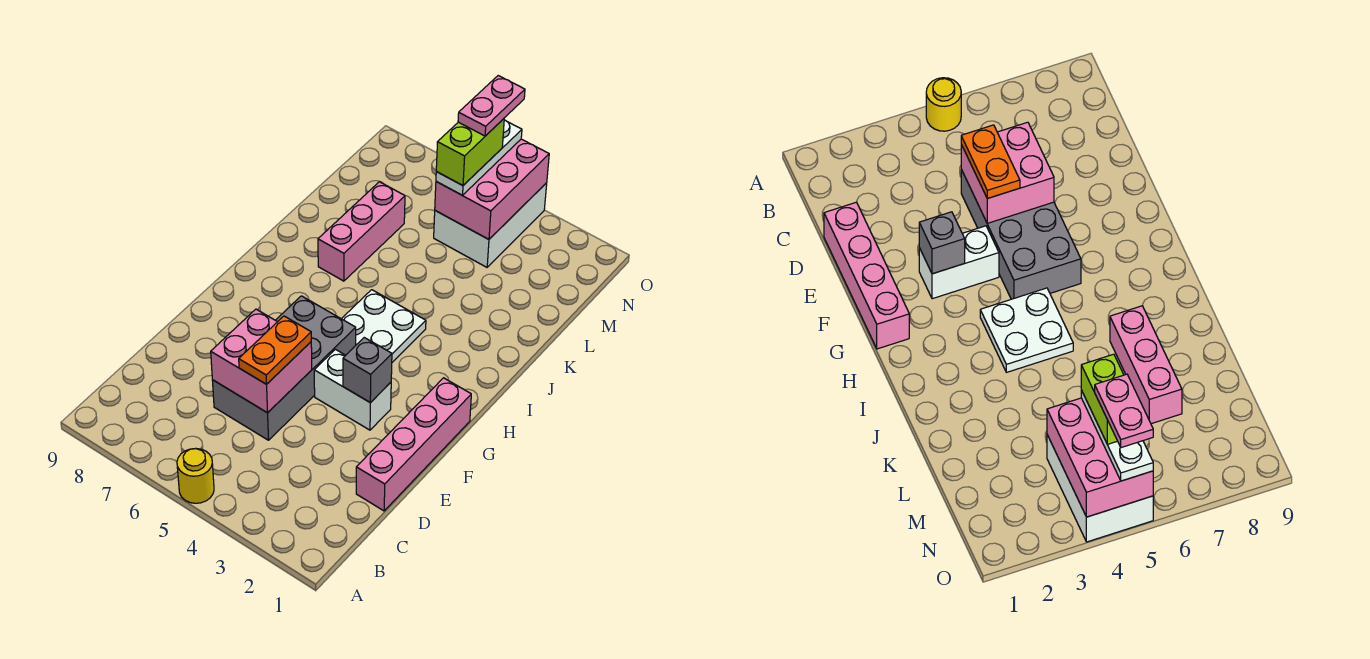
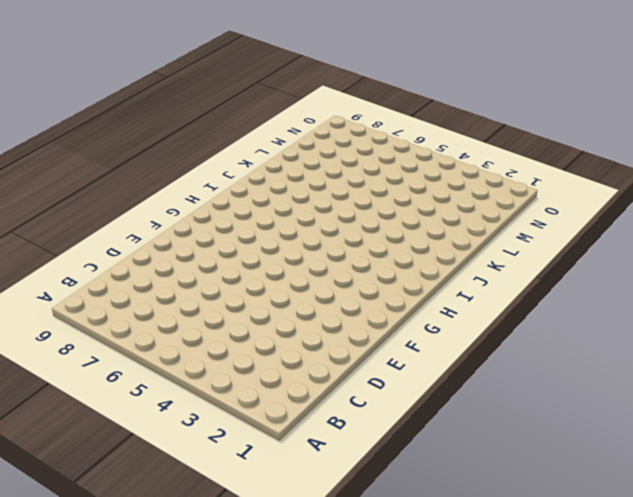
none -> yellow round brick A5 level 1
none -> pink brick D1:G1 level 1
none -> grey brick D5:G6 level 1

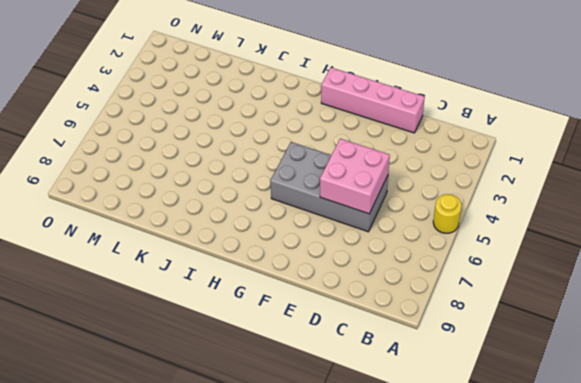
none -> white brick F3:F4 level 1
none -> white plate H4:I5 level 1
none -> pink brick J7:L7 level 1

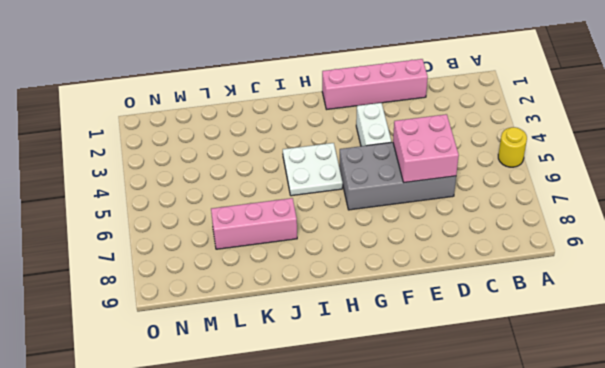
none -> white brick M4:O5 level 1
none -> grey brick F3 level 2
none -> pink brick M4:O5 level 2

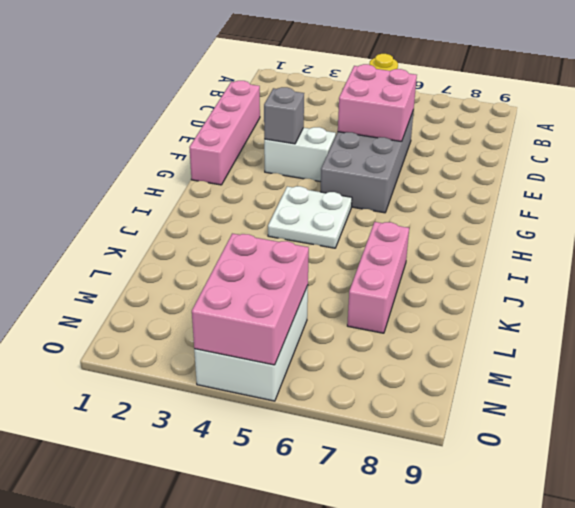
none -> orange plate D5:E5 level 3
none -> white plate M5:O5 level 3
none -> lime brick M5:N5 level 4

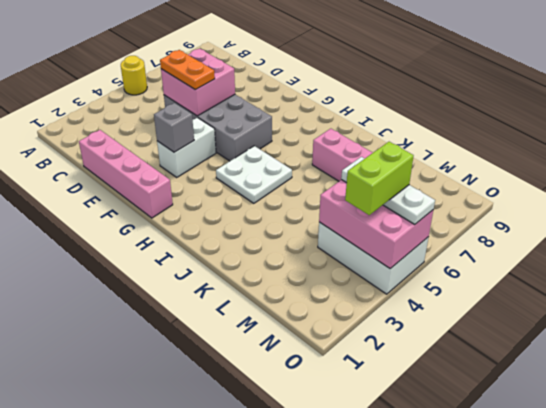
lime brick N4:N5 level 4 -> lime brick M5:N5 level 4
none -> pink plate N5:O5 level 5

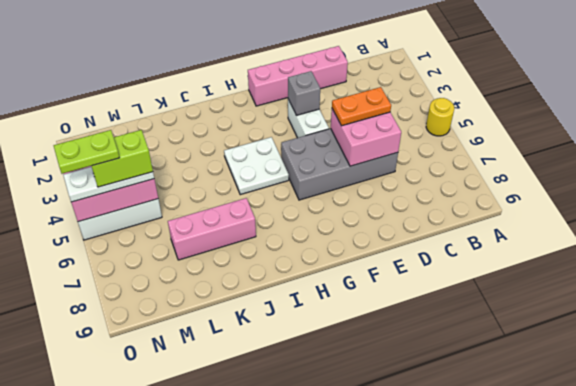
lime plate N5:O5 level 5 -> pink plate N5:O5 level 5

